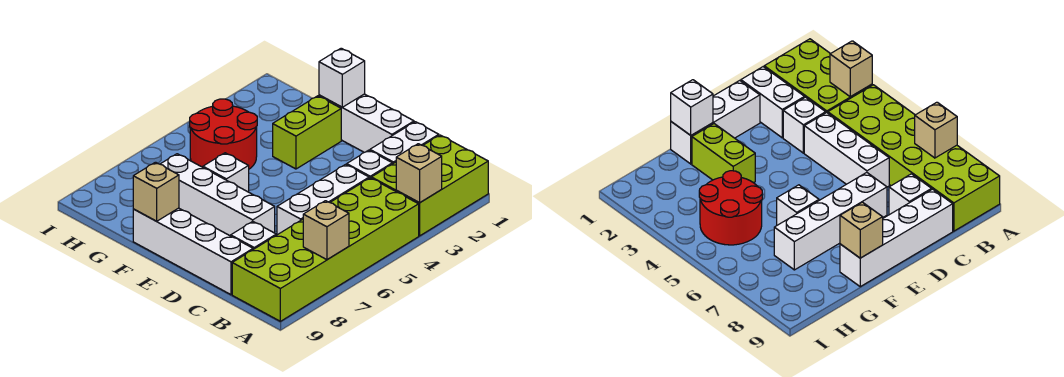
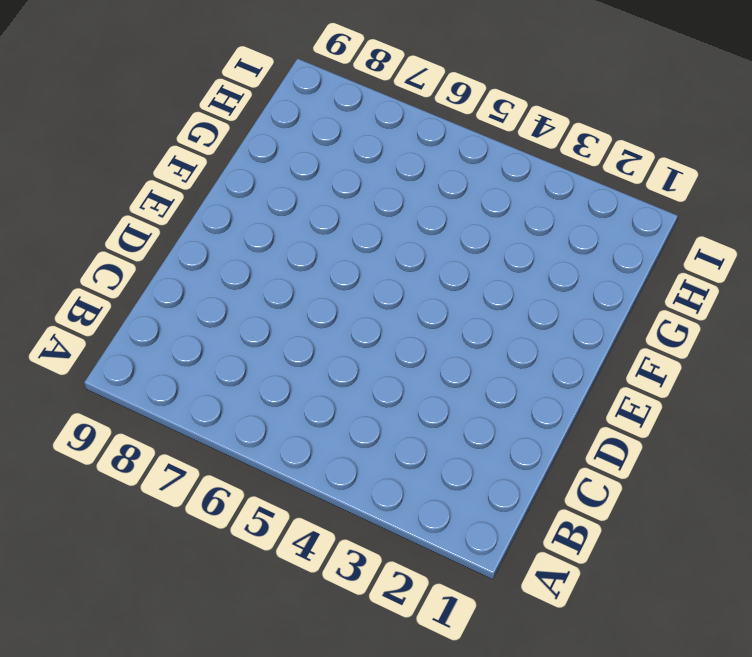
none -> lime brick A1:B3 level 1
none -> lime brick A4:B9 level 1
none -> white brick C1:C2 level 1

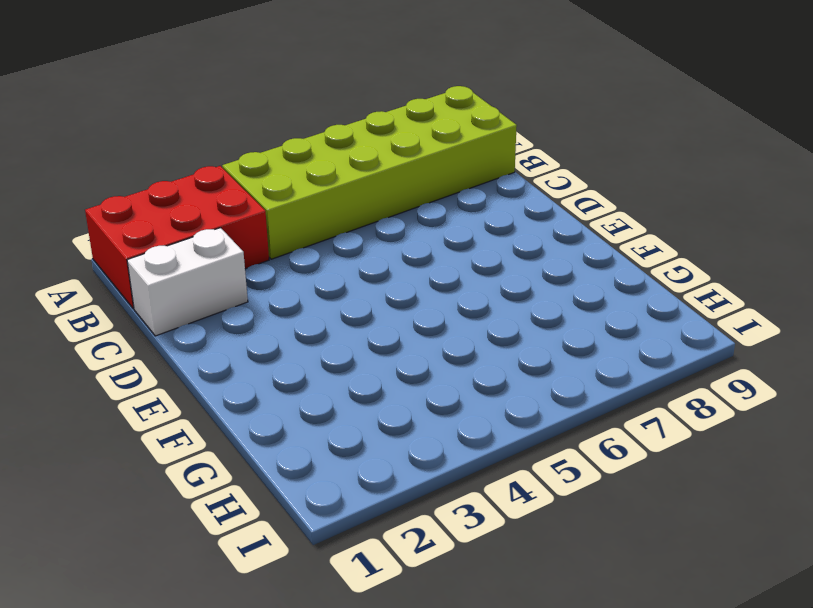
red brick A1:B3 level 1 -> lime brick A1:B3 level 1
none -> white brick C3 level 1
none -> white brick C4:C6 level 1
none -> white brick C8 level 1

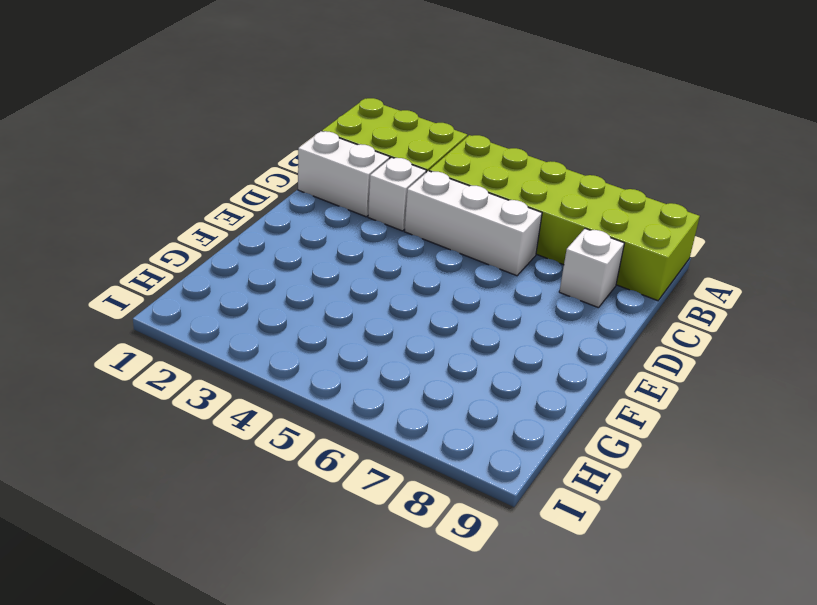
none -> white brick C9:F9 level 1
none -> white brick D1:F1 level 1
none -> white brick D7:G7 level 1

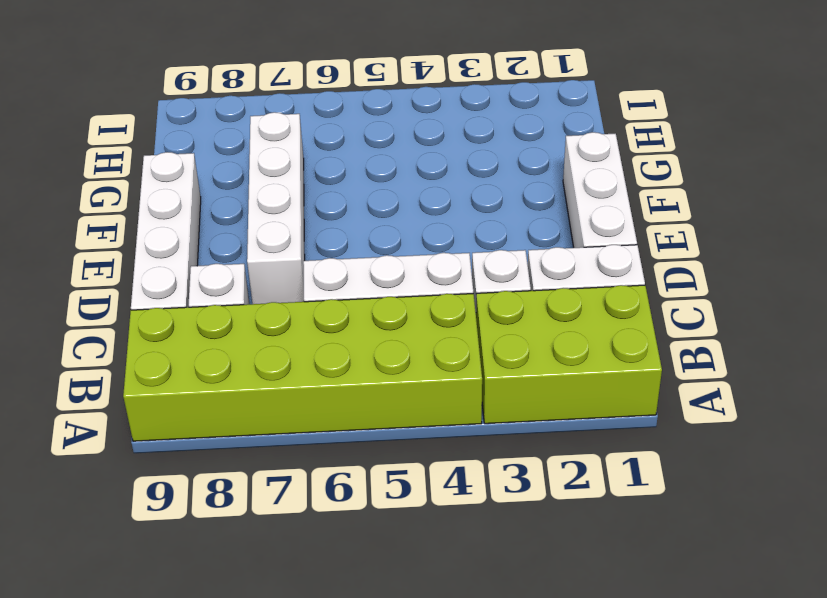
none -> lime brick F2:F3 level 1
none -> white brick F6 level 1
none -> red round brick G4:H5 level 1

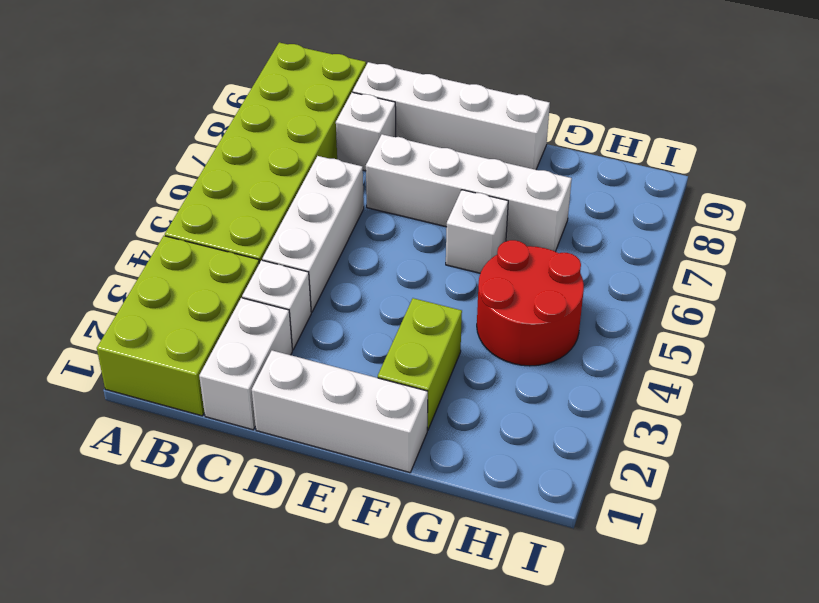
none -> tan brick A3 level 2
none -> tan brick A7 level 2
none -> white brick F1 level 2

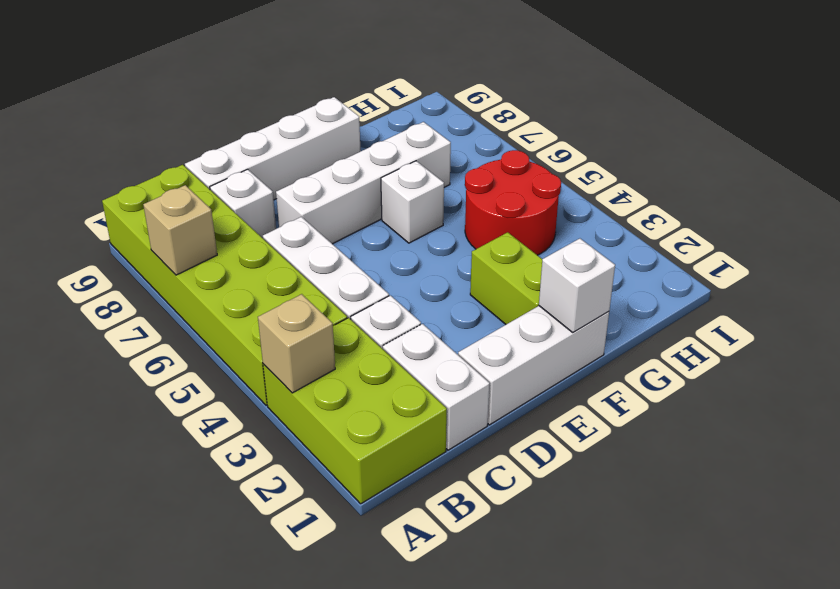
none -> tan brick F9 level 2

